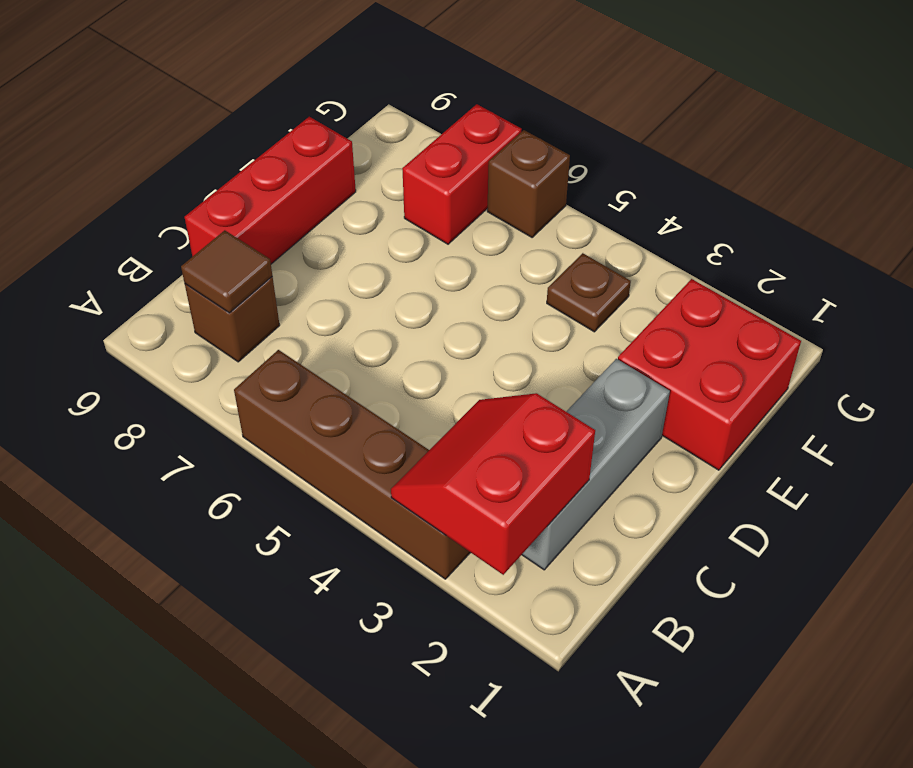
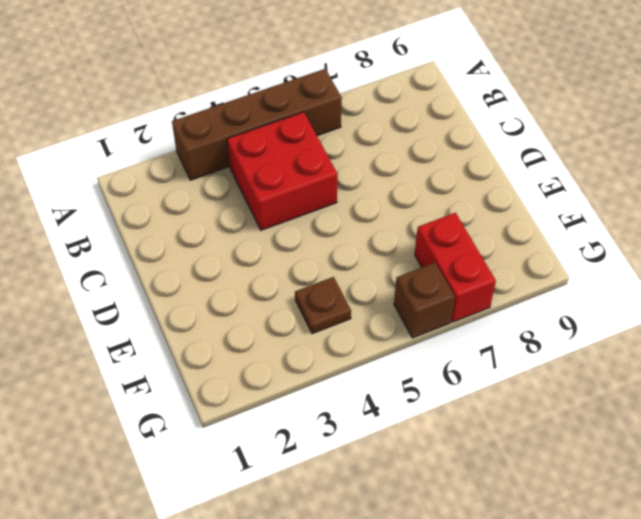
red brick B4:C5 level 1 -> red brick E1:F2 level 1
none -> grey brick B2:D2 level 1
none -> brown brick B8 level 1

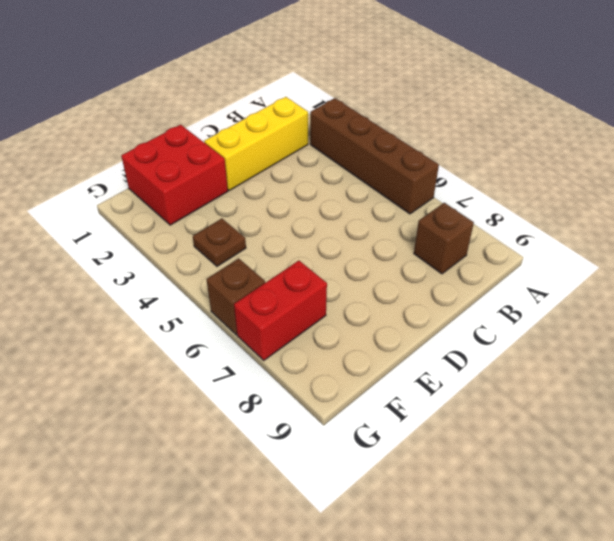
yellow brick B2:D2 level 1 -> grey brick B2:D2 level 1
none -> red brick C9:E9 level 1
none -> red slope A2:B3 level 2 top 2

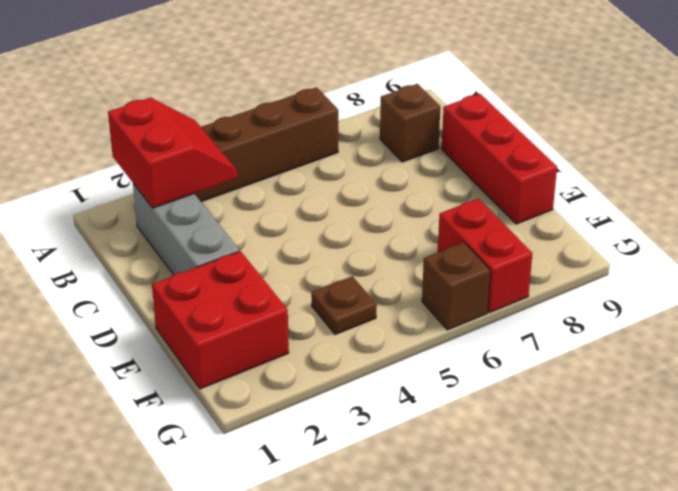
none -> brown tile B8 level 2

